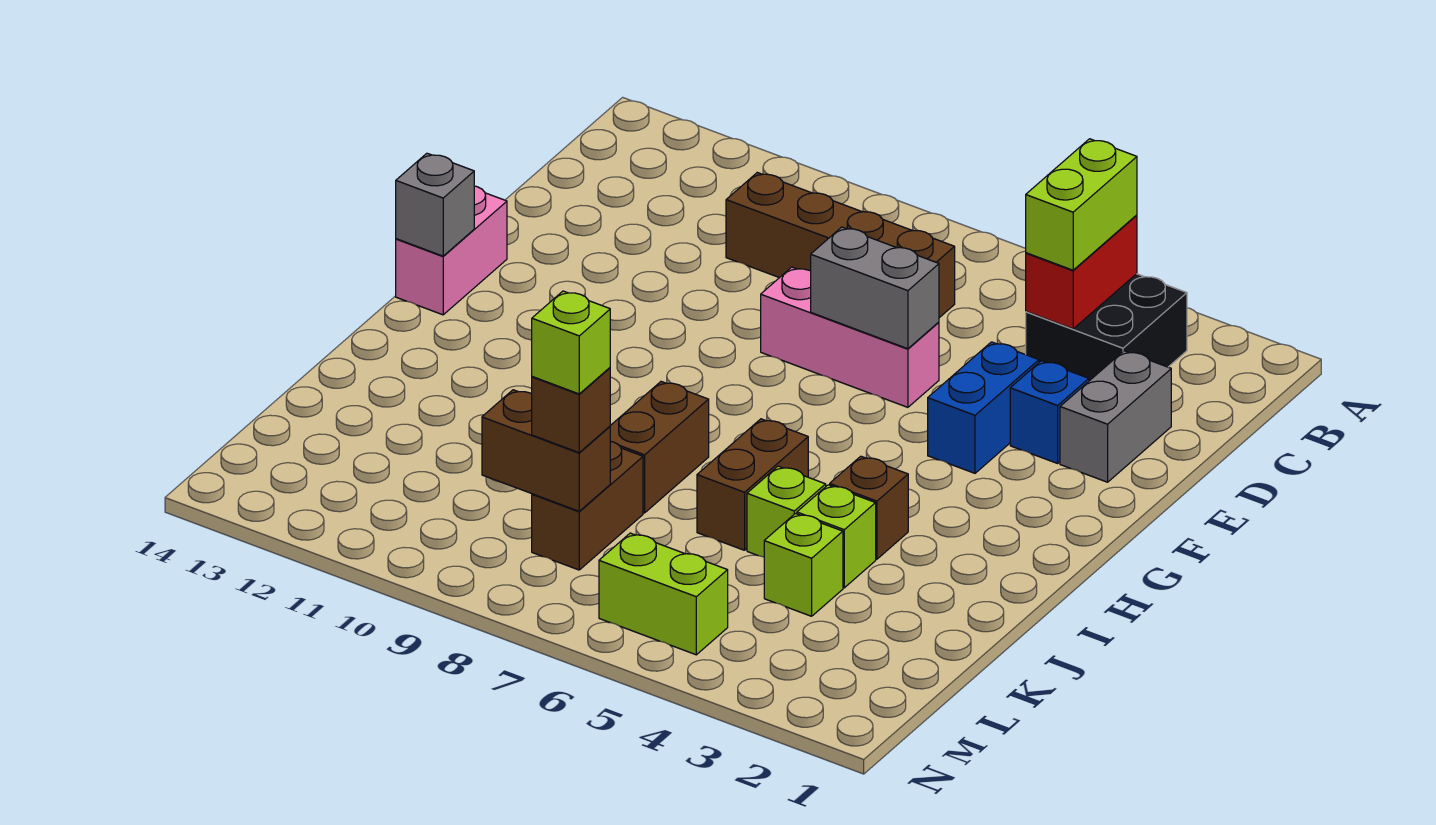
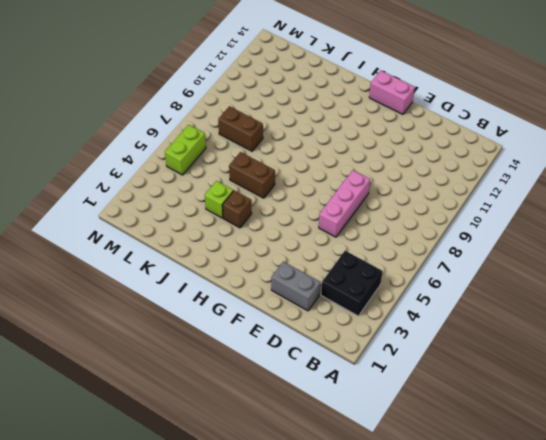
none -> brown brick C7:C10 level 1
none -> blue brick E3 level 1
none -> blue brick E4:F4 level 1

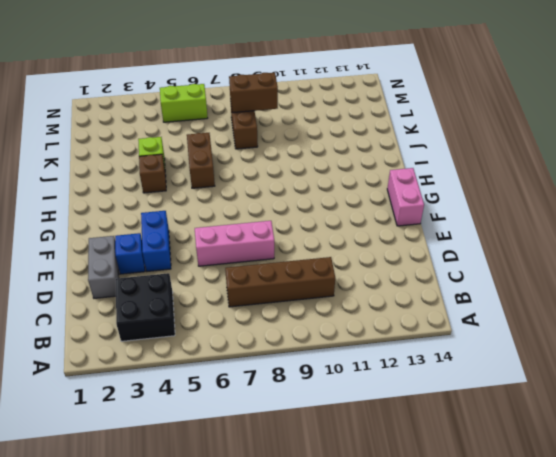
none -> brown brick I8:J8 level 1
none -> lime brick J5 level 1
none -> lime brick K4 level 1

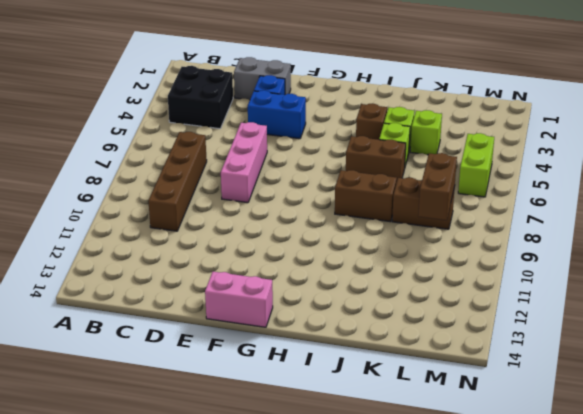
none -> red brick B4:C4 level 2
none -> grey brick E6:E7 level 2
none -> grey brick G14 level 2

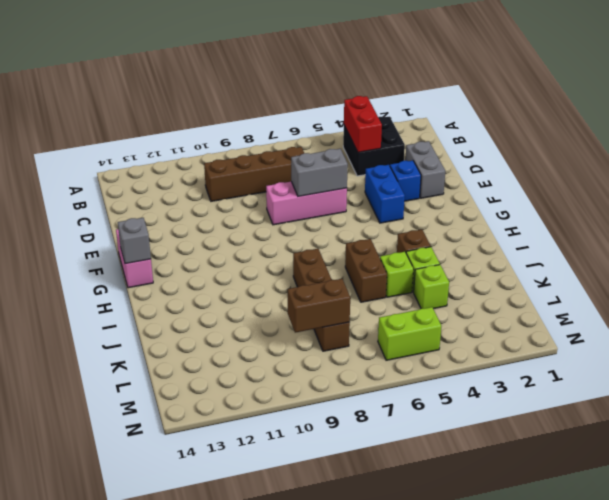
none -> lime brick B4:C4 level 3
none -> brown brick L8 level 3
none -> lime brick L8 level 4

